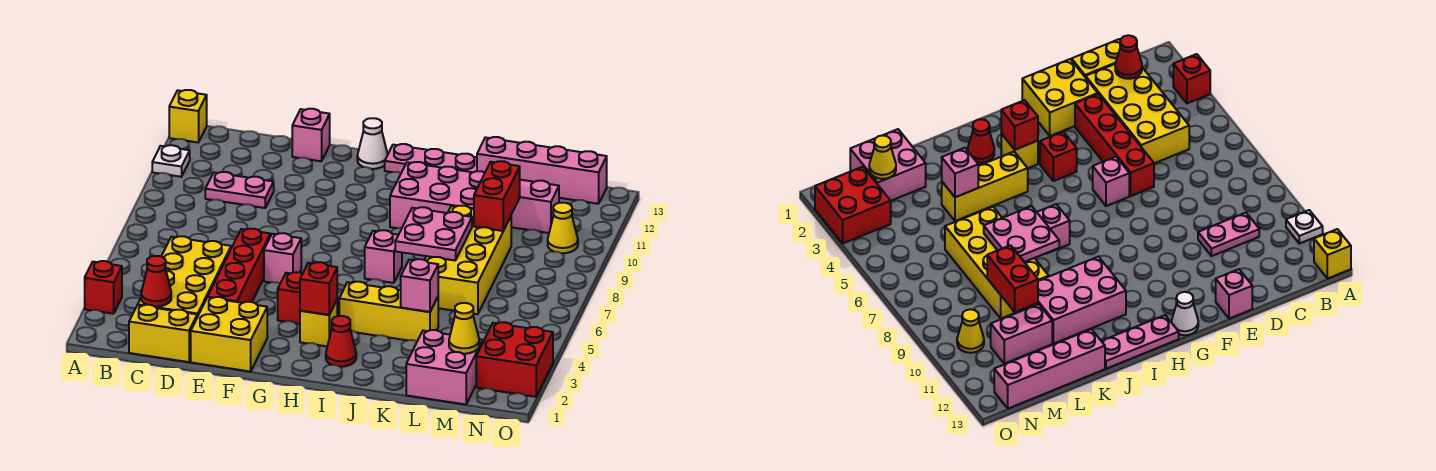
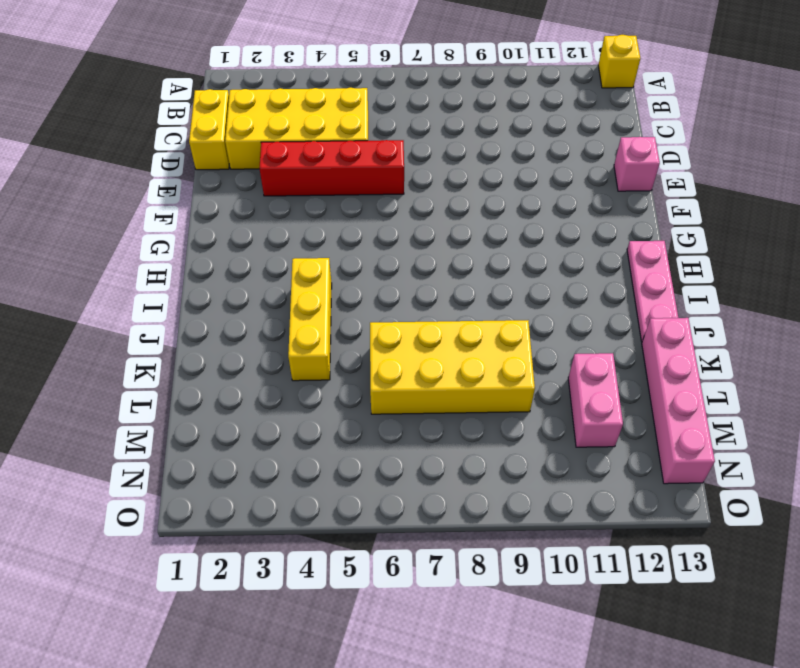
none -> red brick A3 level 1
none -> white plate A11 level 1
none -> pink plate C10:D10 level 1
none -> yellow brick E1:F2 level 1

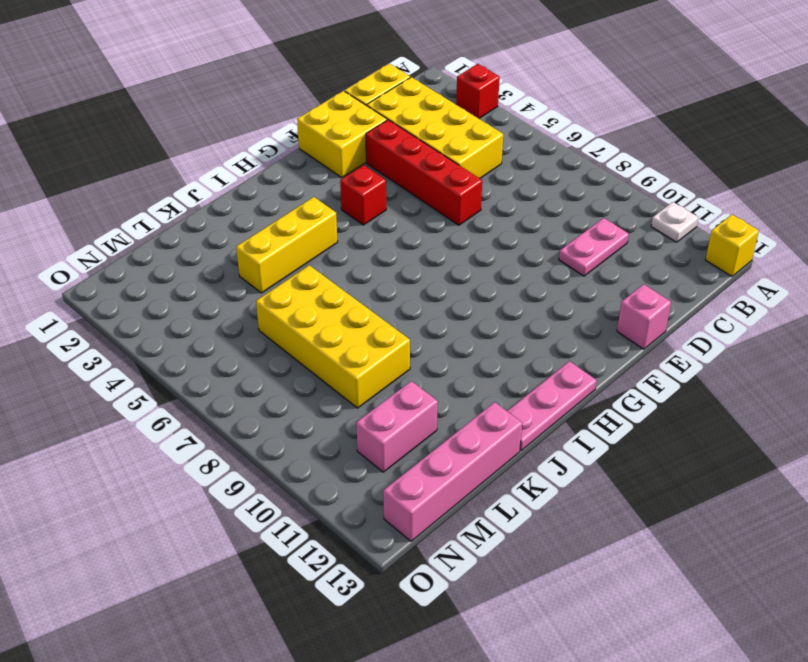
none -> pink brick F6 level 1
none -> white cone G13 level 1
none -> yellow brick H3 level 1
none -> red cone I2 level 1

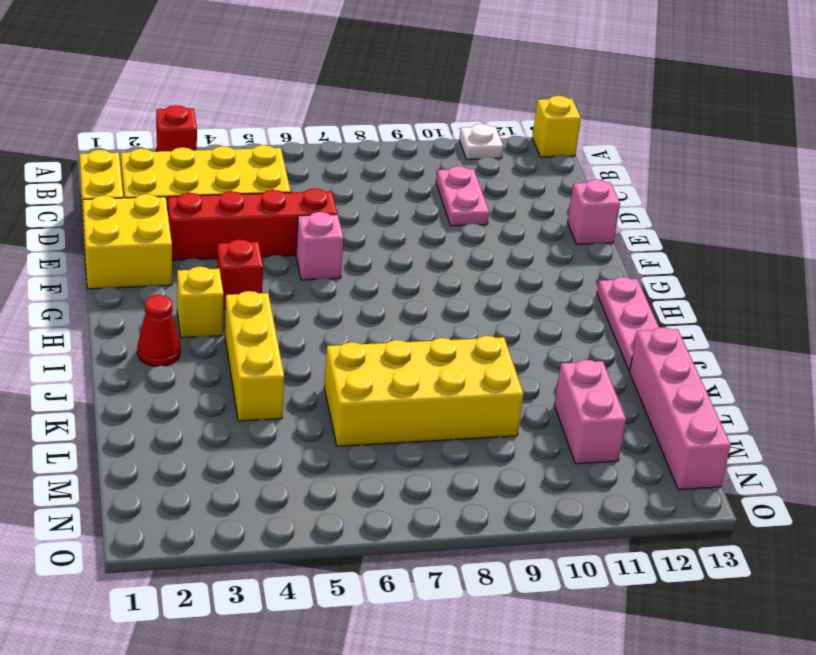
none -> white cone G13 level 1
none -> pink brick I7 level 1
none -> pink brick I10:K11 level 1
none -> pink brick L1:M2 level 1

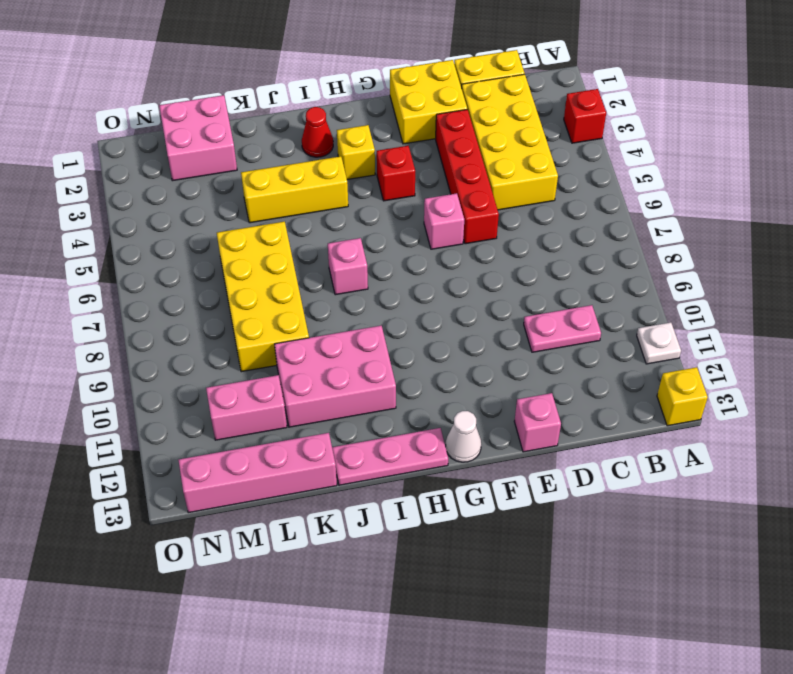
none -> red brick N2:O3 level 1
none -> yellow cone N10 level 1
none -> red cone C2 level 2
none -> red brick H3 level 2

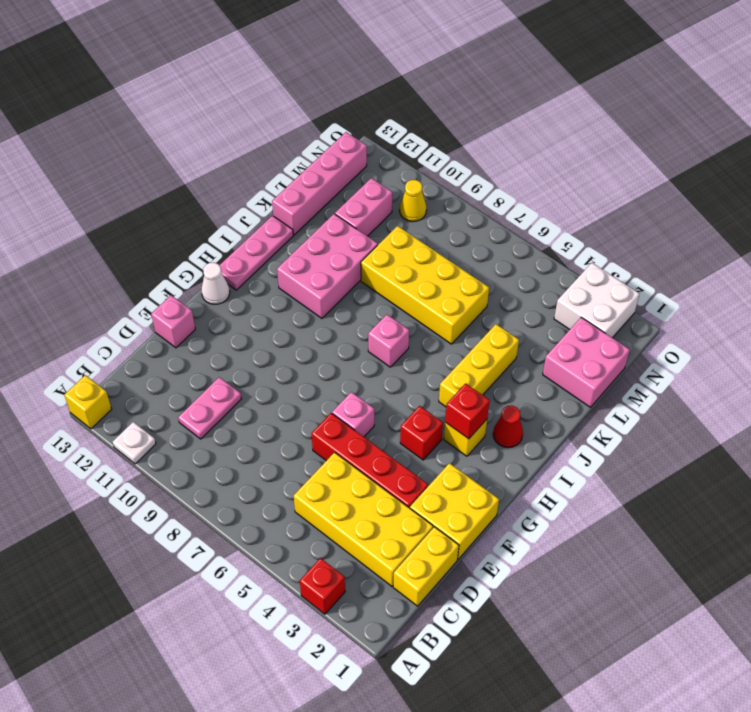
white brick N2:O3 level 1 -> red brick N2:O3 level 1
none -> red cone C2 level 2
none -> pink plate J7:K8 level 2
none -> pink brick K4 level 2
none -> red brick L9:L10 level 2

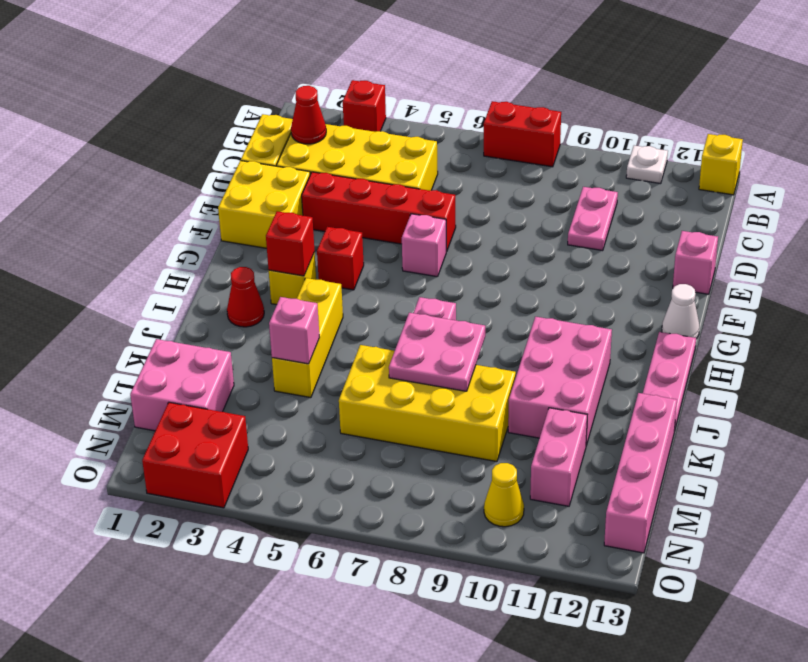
red brick A7:A8 level 1 -> red brick L9:L10 level 2
none -> yellow cone M2 level 2

